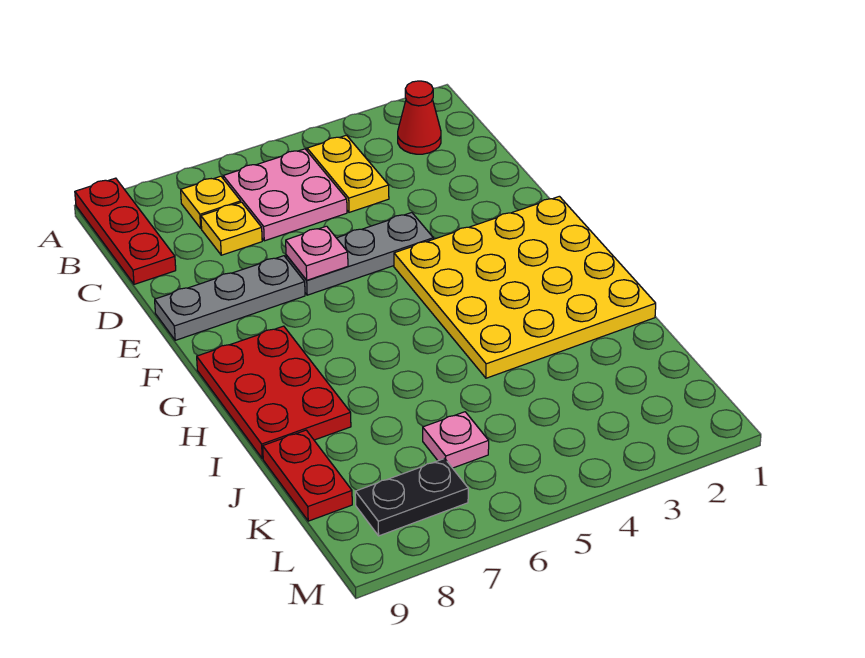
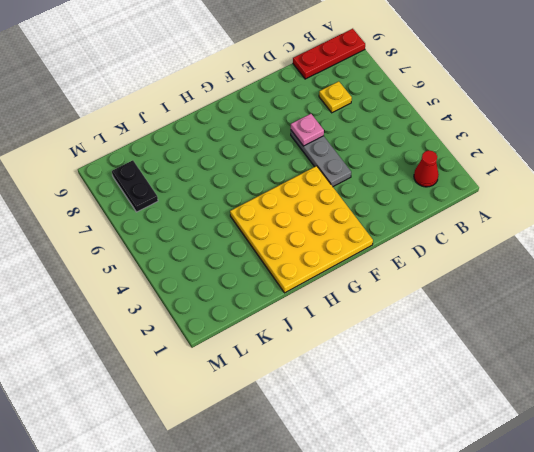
none -> yellow plate B4:C4 level 1
none -> pink plate B5:C6 level 1
none -> yellow plate B7 level 1

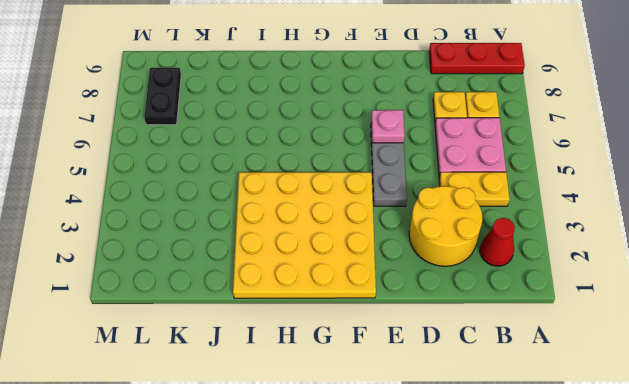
yellow round brick C2:D3 level 1 -> none
none -> grey plate E7:E9 level 1
none -> red plate G8:I9 level 1
none -> red plate J9:K9 level 1

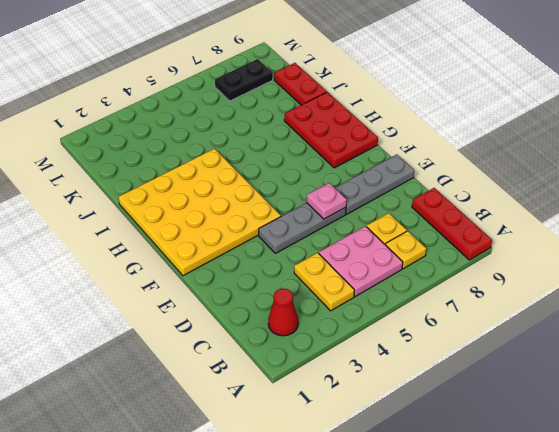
none -> pink plate K6 level 1

